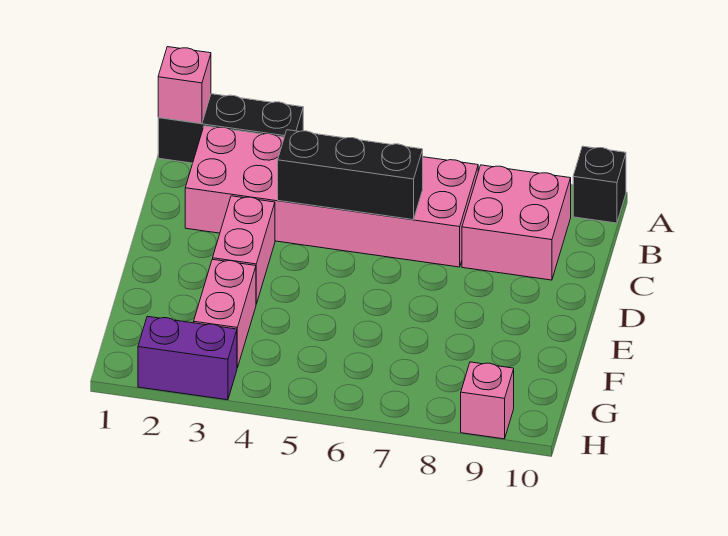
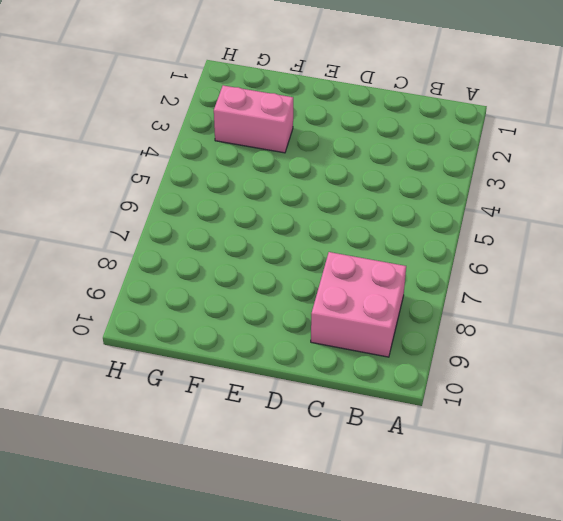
none -> black brick A1:A3 level 1
none -> black brick A10 level 1

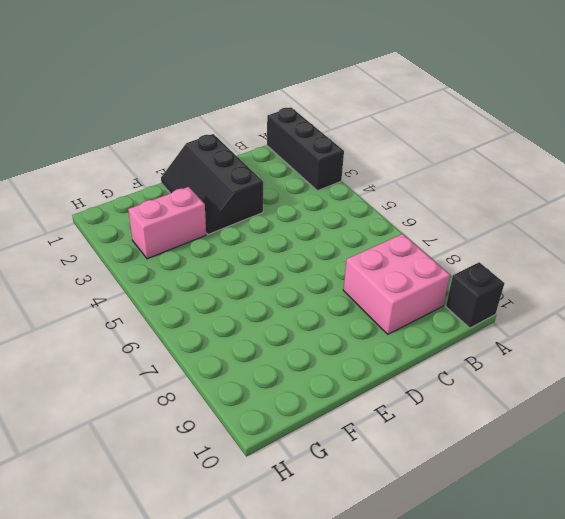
black slope D1:E3 level 1 top D -> pink brick D3:E3 level 1
none -> pink brick B2:C7 level 1
none -> purple brick H2:H3 level 1

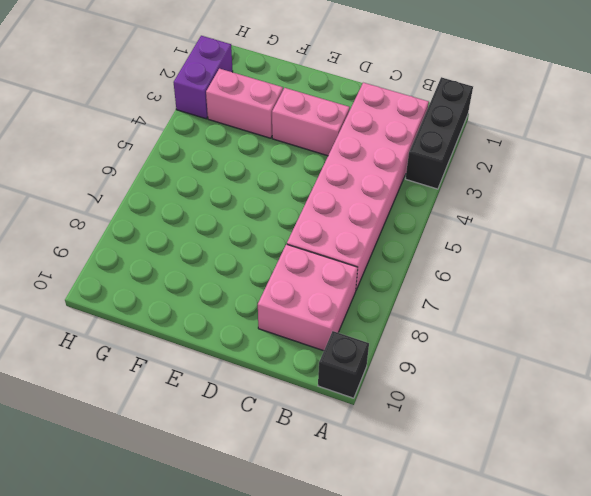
none -> pink brick H9 level 1
none -> pink brick A1 level 2

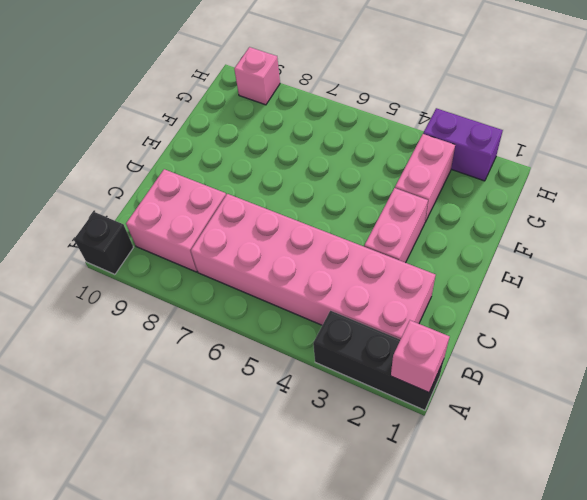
none -> black brick C4:C6 level 2

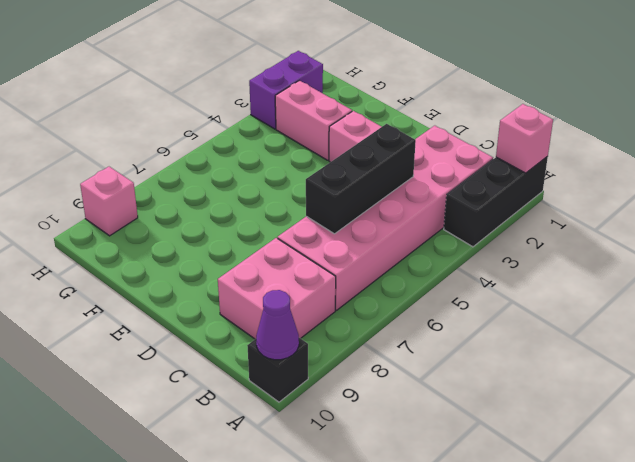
purple cone A10 level 2 -> none

